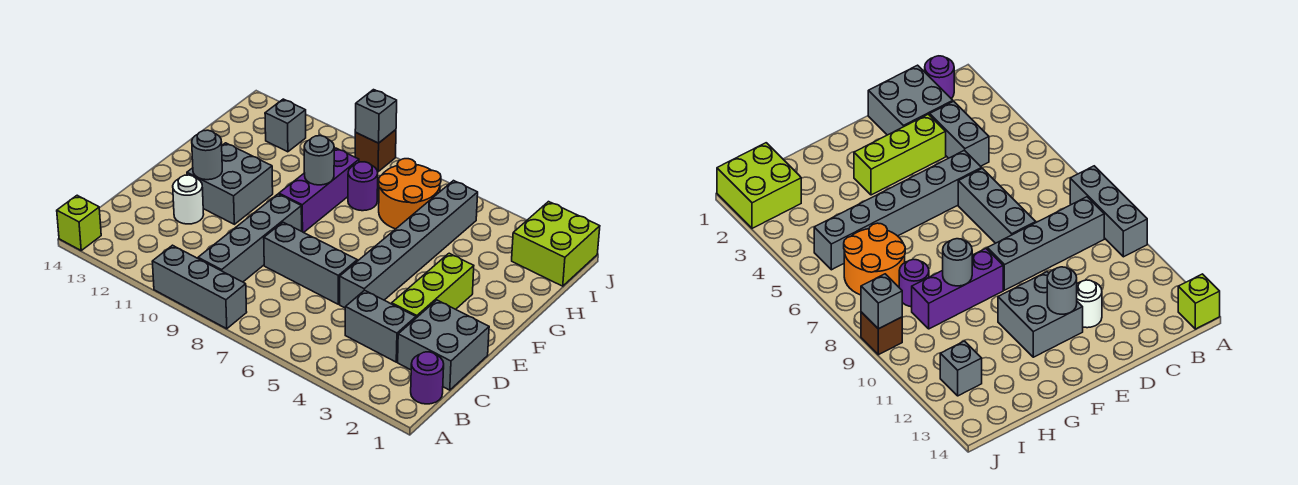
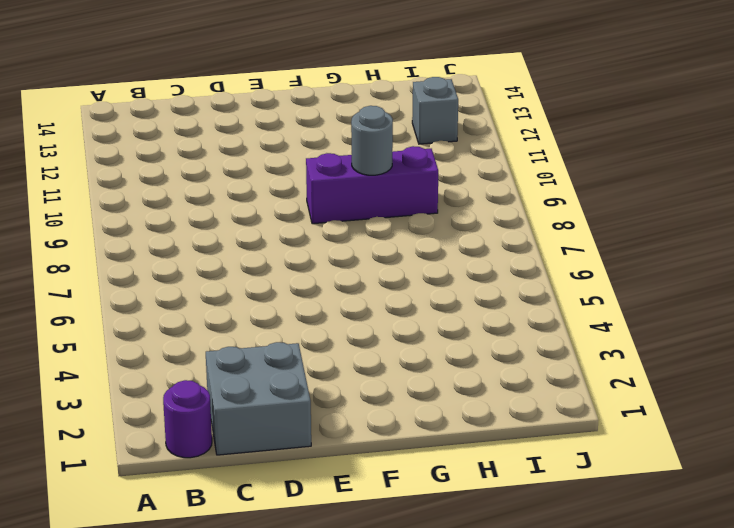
none -> grey brick A8:A10 level 1
none -> lime brick A14 level 1
none -> grey brick B9:E9 level 1

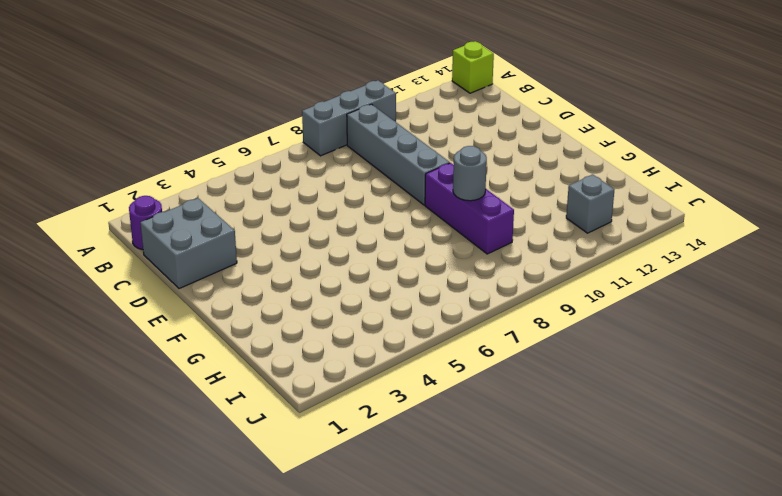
none -> grey brick C3:C4 level 1
none -> lime brick D3:F3 level 1
none -> grey brick D5:I5 level 1

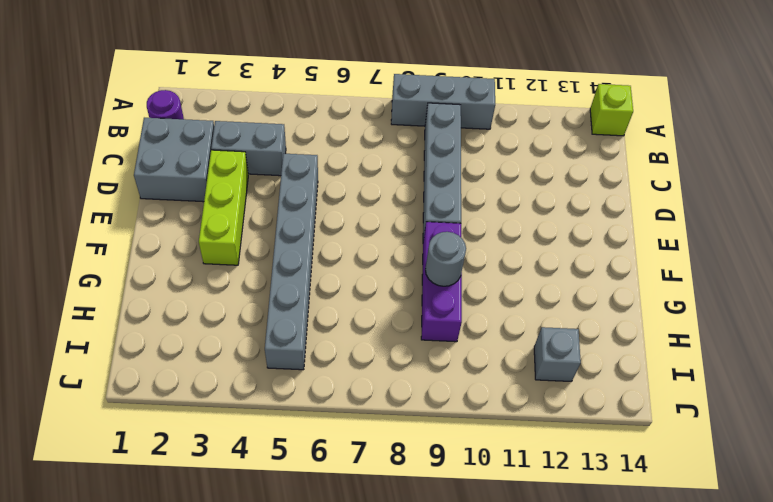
none -> grey brick D6:D8 level 1
none -> white round brick D12 level 1
none -> grey brick E11:F12 level 1

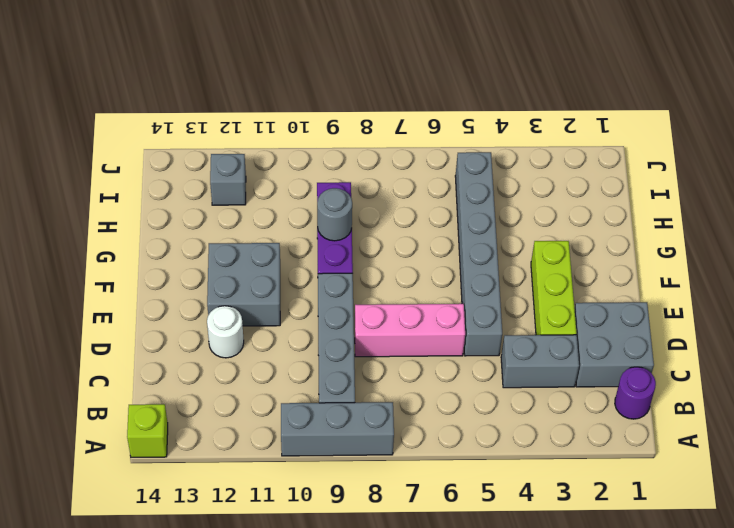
pink brick D6:D8 level 1 -> grey brick D6:D8 level 1
none -> orange round brick H6:I7 level 1
none -> purple round brick H8 level 1
none -> lime brick I1:J2 level 1

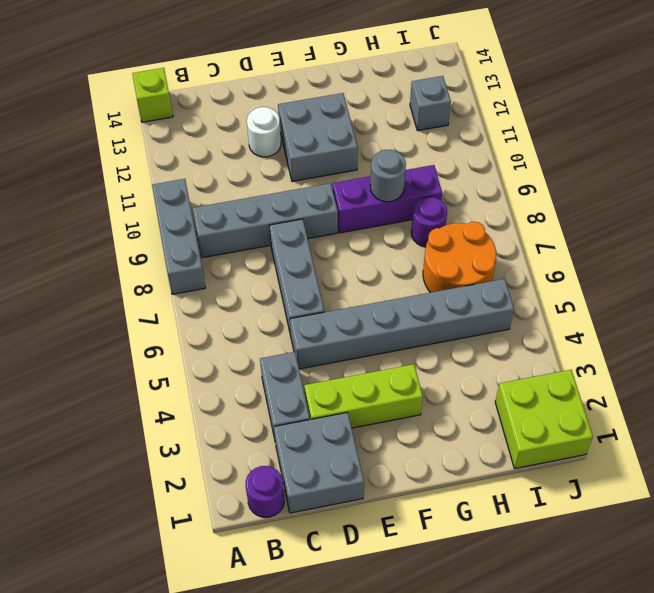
none -> brown brick J9 level 1
none -> grey round brick E12 level 2
none -> grey brick J9 level 2

